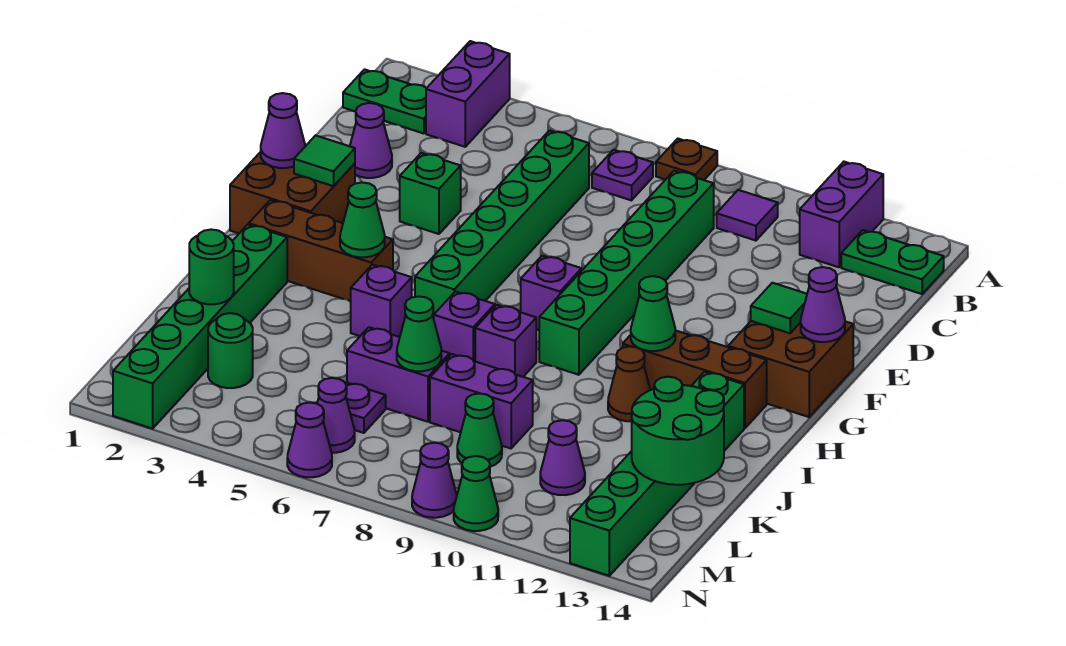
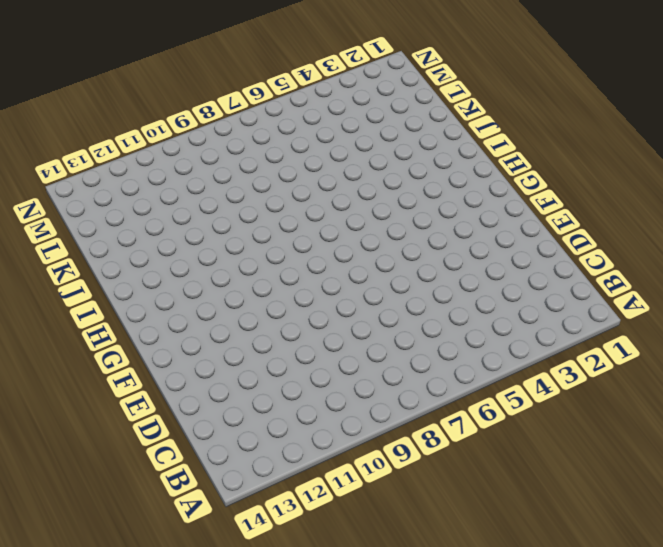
none -> purple brick A3:B3 level 1
none -> brown plate A8 level 1
none -> purple brick A12:B12 level 1
none -> green plate B1:B2 level 1

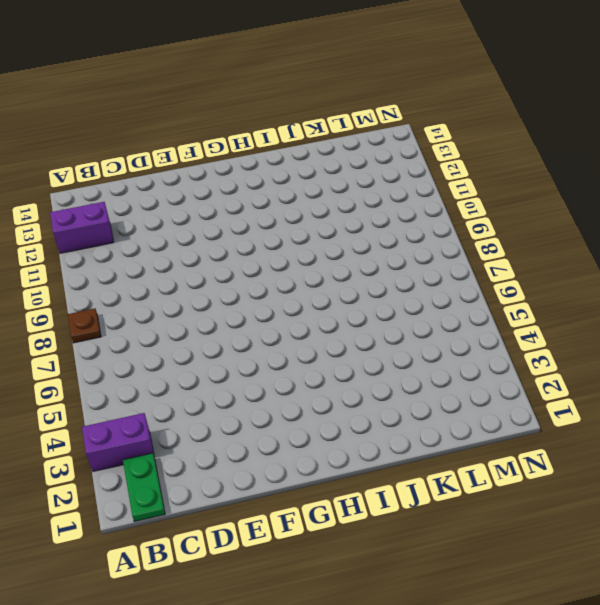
none -> purple plate B7 level 1
none -> purple tile B10 level 1
none -> green plate B13:B14 level 1
none -> green brick C6:H6 level 1

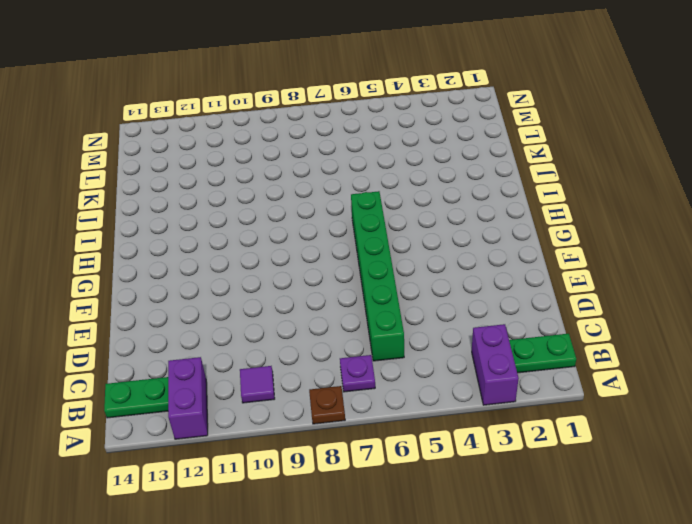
none -> green brick C9:H9 level 1
none -> purple cone D2 level 1
none -> green brick E4 level 1
none -> brown brick F1:G2 level 1

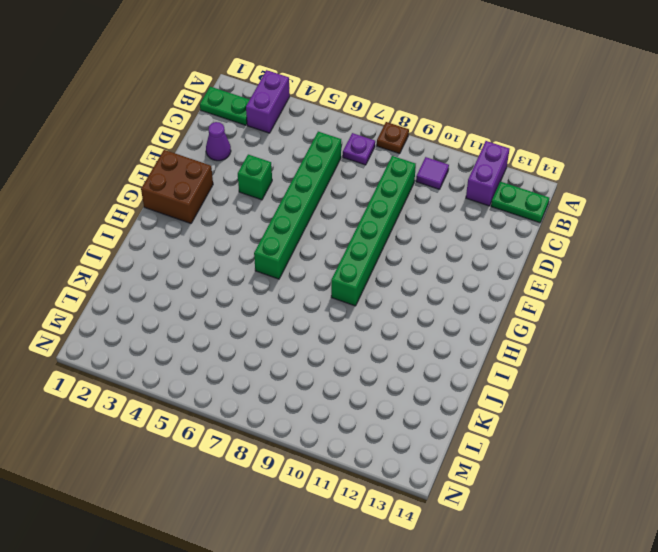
none -> brown brick F13:G14 level 1
none -> purple brick G8 level 1
none -> brown brick H2:H4 level 1
none -> brown brick H11:H13 level 1

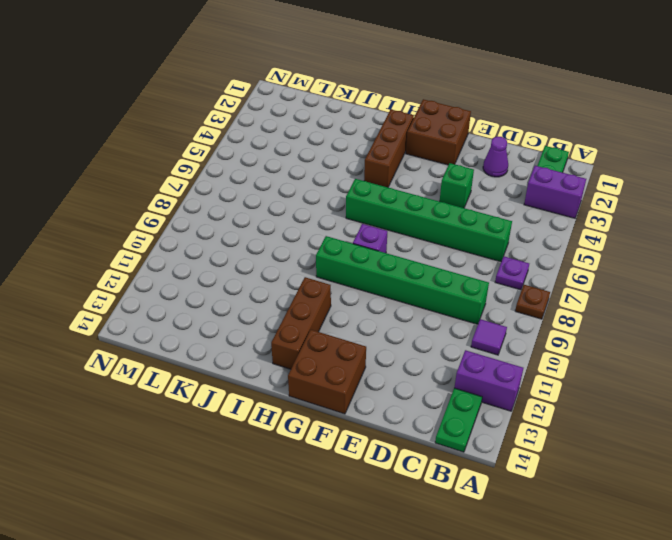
none -> green brick I2:N2 level 1
none -> purple brick I5 level 1
none -> purple brick I7 level 1
none -> purple brick I8 level 1

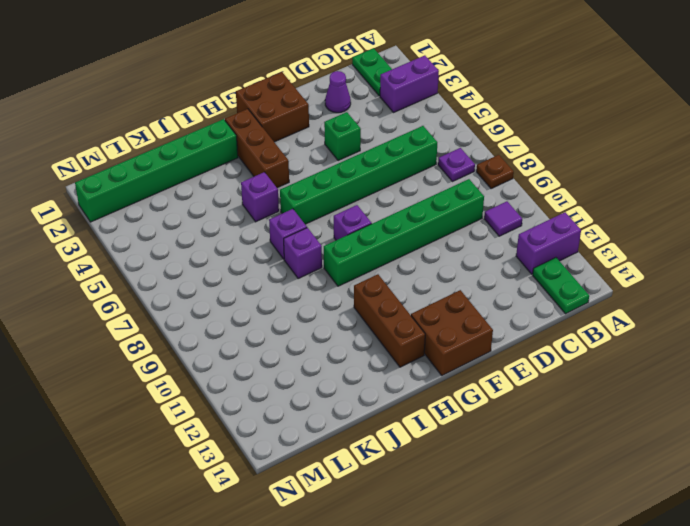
none -> brown cone I11 level 1
none -> green brick I13:N13 level 1
none -> purple brick K6:K7 level 1
none -> purple brick K8:K9 level 1

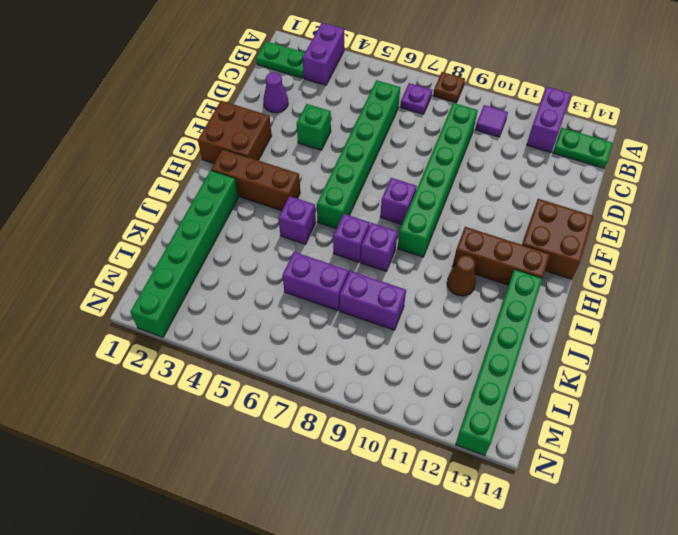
none -> green round brick L3 level 1
none -> purple plate L6 level 1
none -> green cone L9 level 1
none -> purple cone L11 level 1

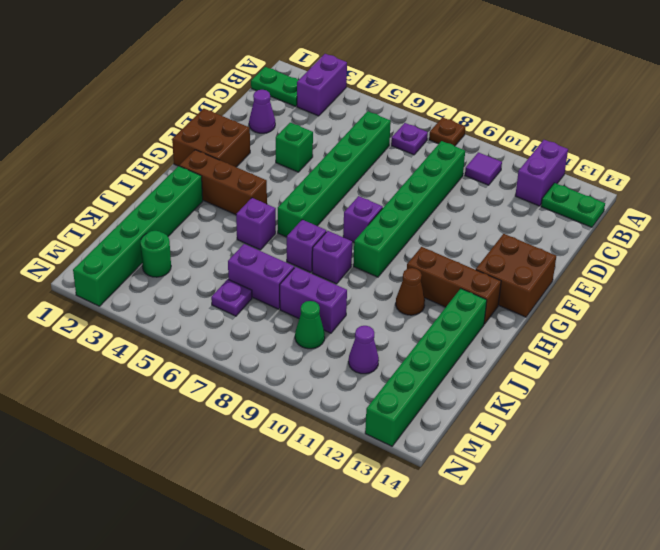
none -> purple cone M6 level 1
none -> purple cone N6 level 1
none -> purple cone N9 level 1
none -> green cone N10 level 1

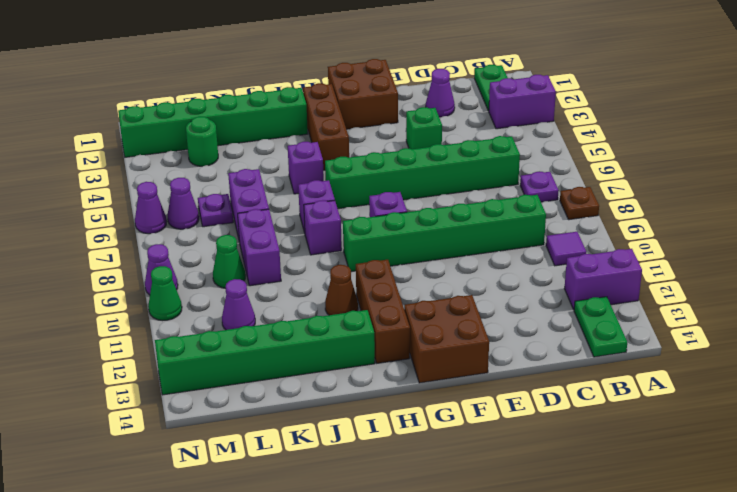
none -> purple cone F1 level 2
none -> green tile F2 level 2
none -> green tile F13 level 2
none -> purple cone F14 level 2

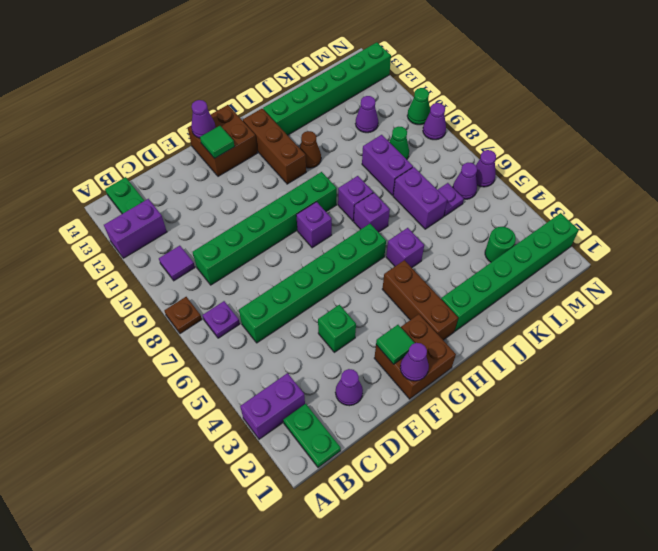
none -> green cone H4 level 2
none -> green cone H11 level 2
none -> green round brick K2 level 2
none -> green cone K7 level 2

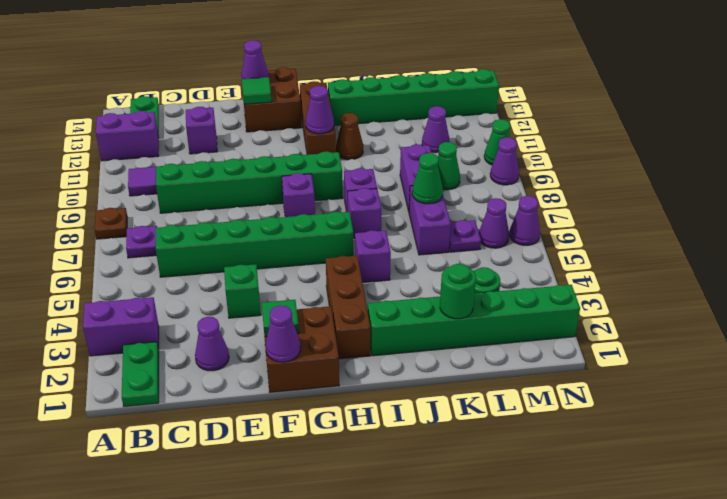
purple brick D12 level 1 -> none
purple cone H11 level 2 -> green cone H11 level 2
none -> green cone H4 level 2
none -> green round brick K13:L14 level 2

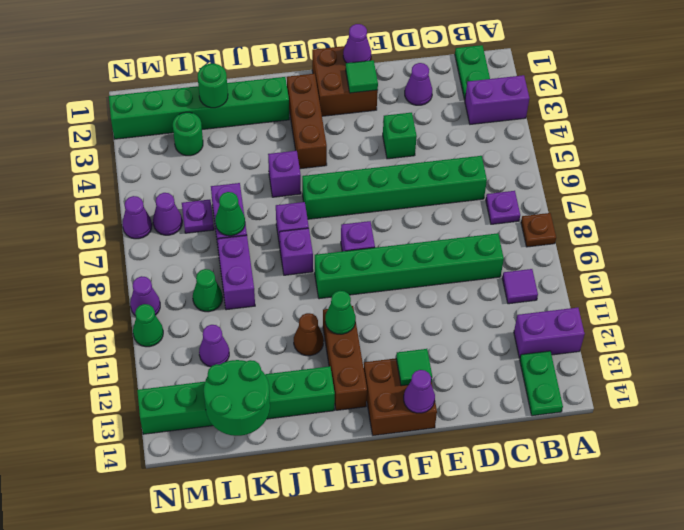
none -> green cone H4 level 2

